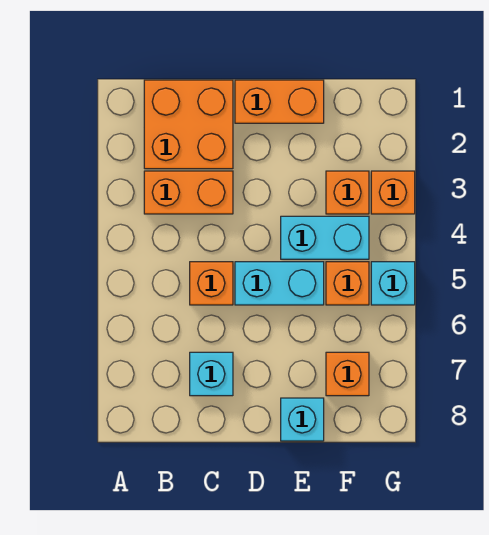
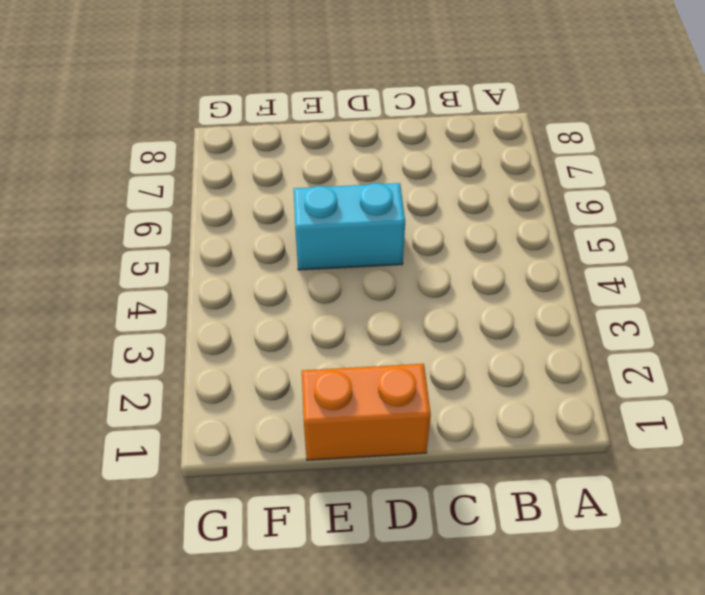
none -> orange brick B1:C2 level 1
none -> orange brick B3:C3 level 1
none -> orange brick C5 level 1

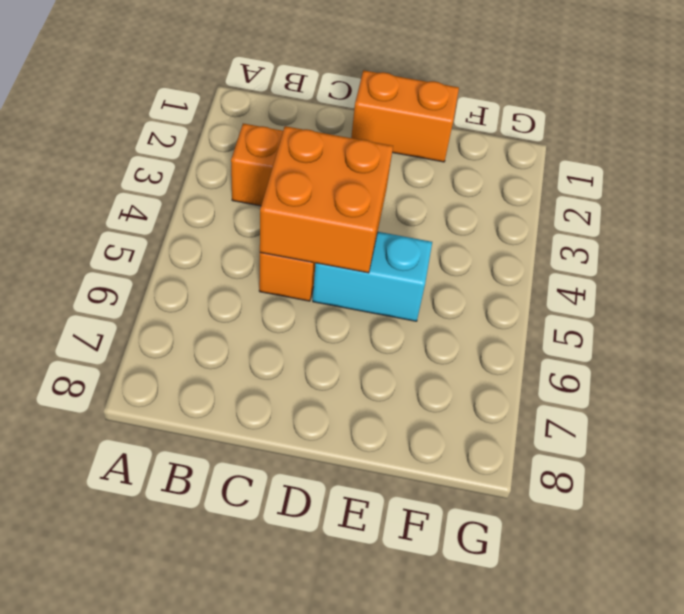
orange brick C4:D5 level 2 -> orange brick B1:C2 level 1
none -> cyan brick C7 level 1
none -> cyan brick E4:F4 level 1
none -> cyan brick E8 level 1

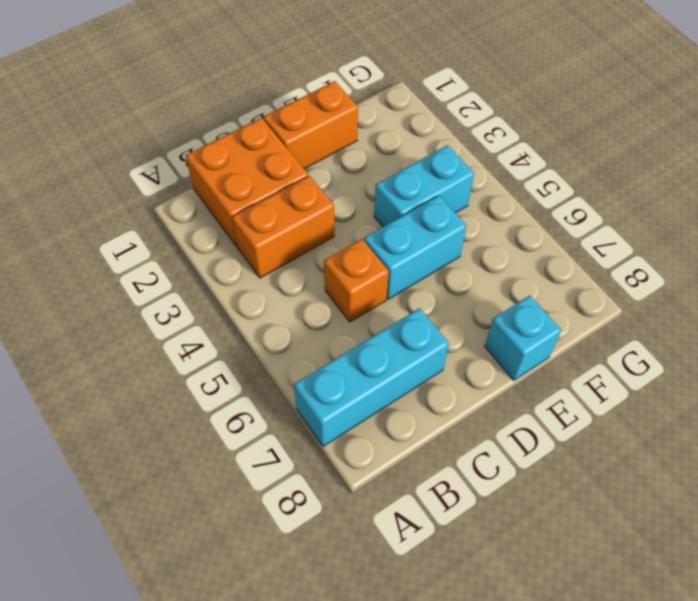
cyan brick A7:C7 level 1 -> cyan brick C7 level 1
none -> orange brick F3 level 1
none -> orange brick F5 level 1
none -> orange brick F7 level 1

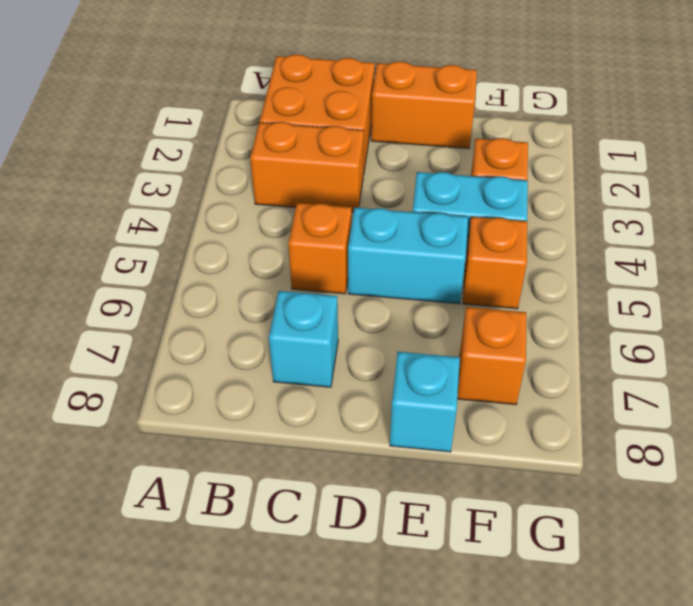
none -> orange brick G3 level 1
none -> cyan brick G5 level 1

